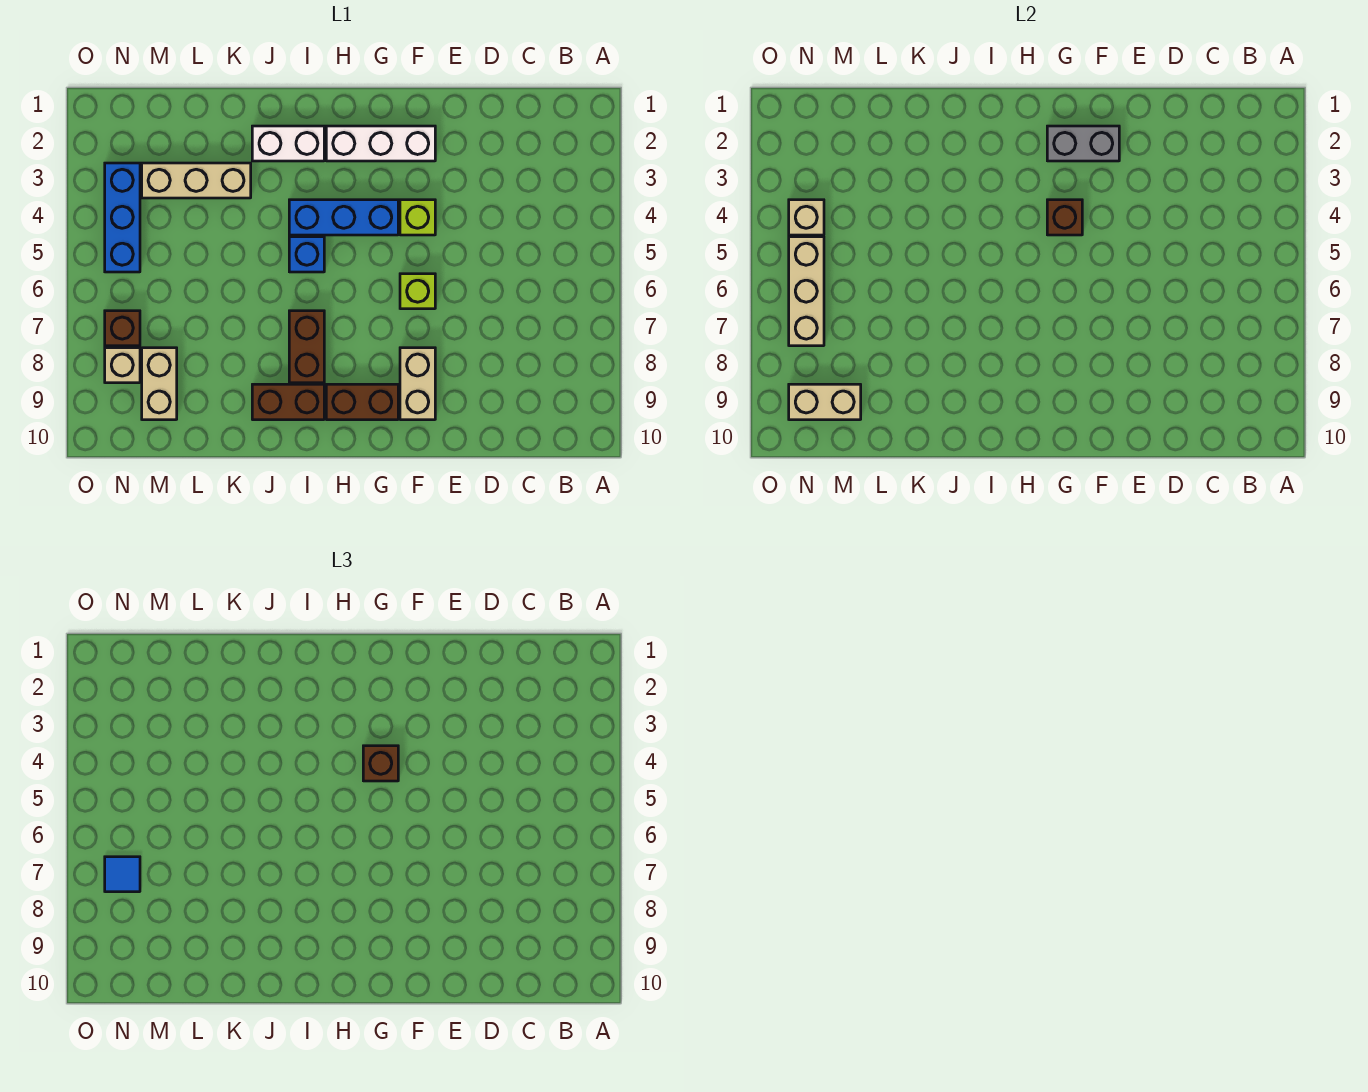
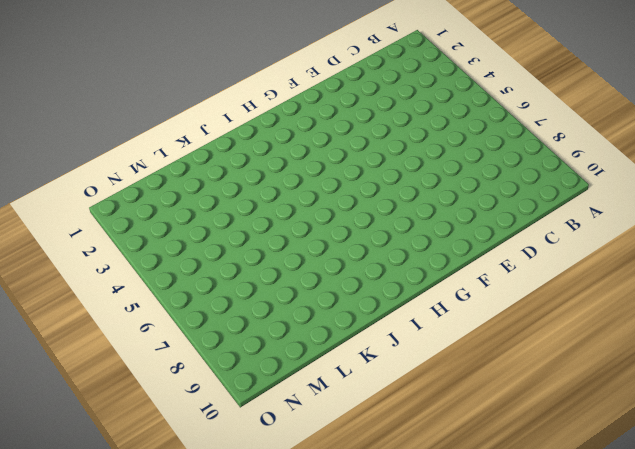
none -> white brick F2:H2 level 1
none -> lime brick F4 level 1
none -> lime brick F6 level 1

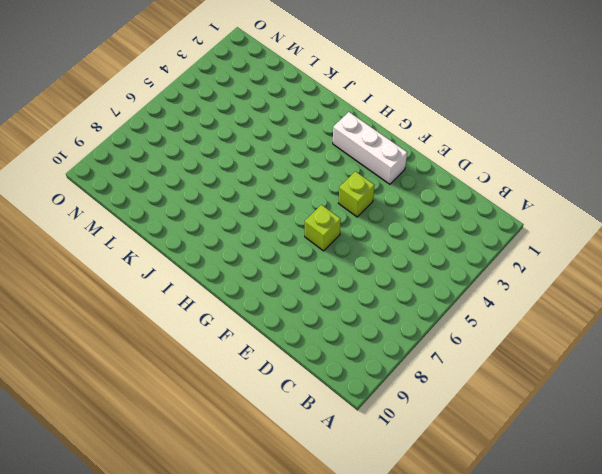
none -> tan brick F8:F9 level 1
none -> blue brick G4:I4 level 1
none -> brown brick G9:H9 level 1

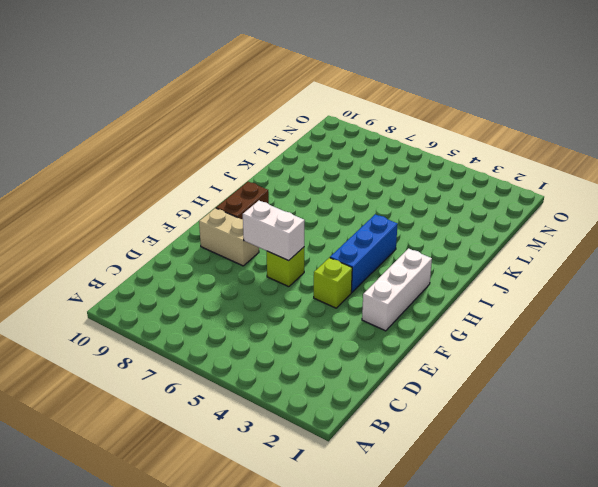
white brick F6:F7 level 2 -> white brick I2:J2 level 1
none -> blue brick I5 level 1
none -> brown brick I7:I8 level 1
none -> brown brick I9:J9 level 1

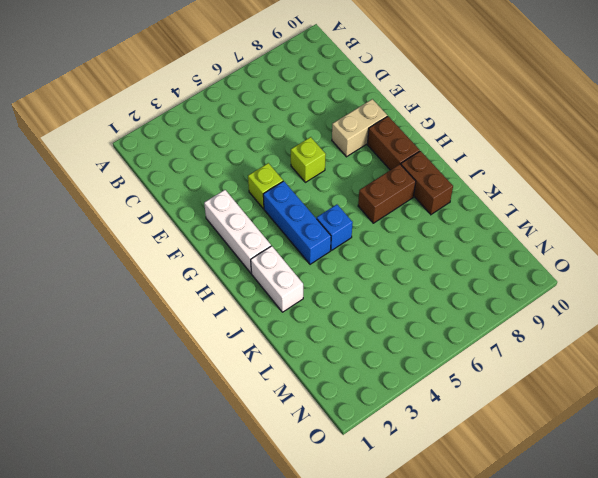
none -> tan brick K3:M3 level 1
none -> tan brick M8:M9 level 1
none -> blue brick N3:N5 level 1

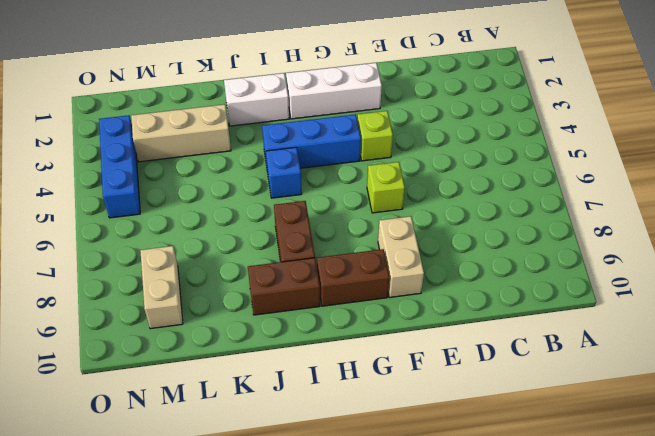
none -> brown brick N7 level 1
none -> tan brick N8 level 1
none -> grey brick F2:G2 level 2

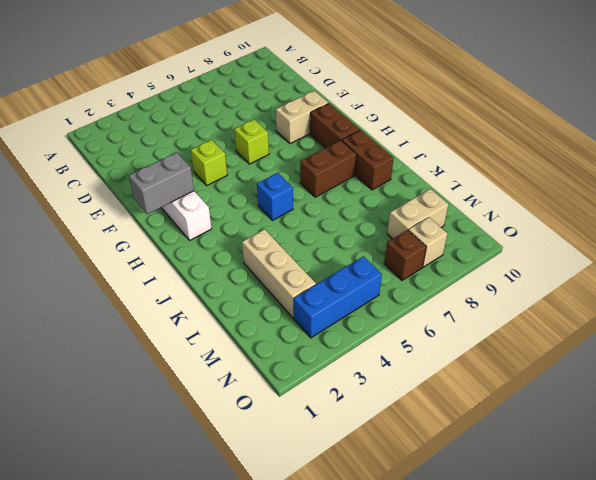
grey brick G1:G2 level 2 -> grey brick F2:G2 level 2
none -> blue brick G4:I4 level 1
none -> white brick I2:J2 level 1
none -> brown brick G4 level 2

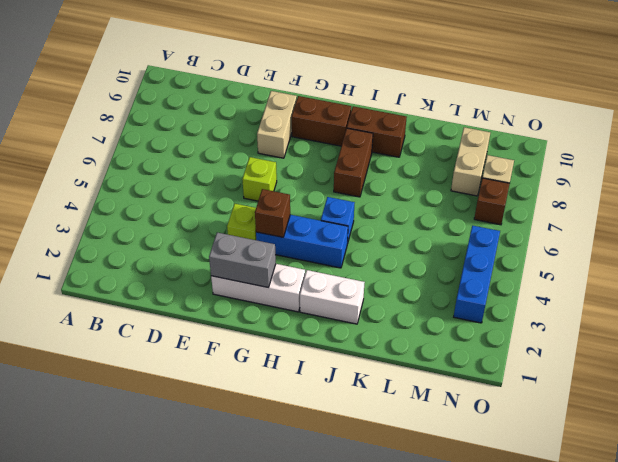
none -> tan brick K3:M3 level 1
none -> tan brick M9:N9 level 2
none -> tan brick N4 level 2

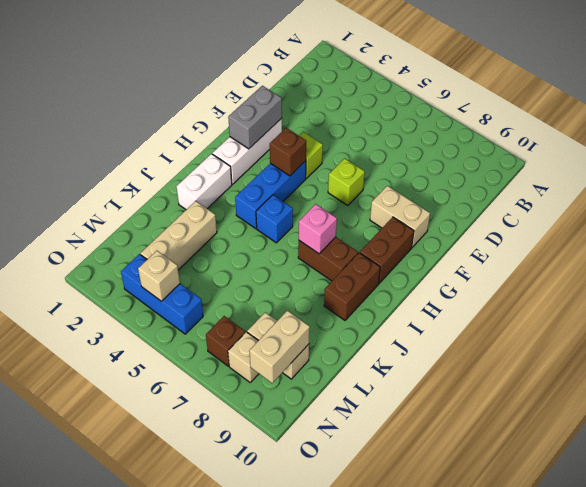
pink brick I7 level 2 -> none
none -> tan brick N5:N7 level 2
none -> brown brick G4 level 3
none -> blue tile N7 level 3

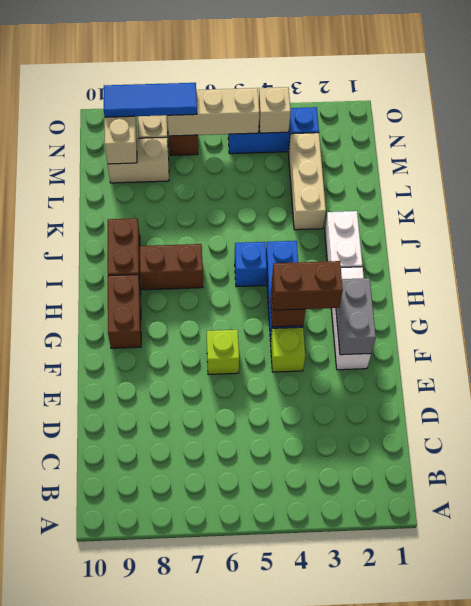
brown brick G3:G4 level 3 -> brown brick G4 level 3
blue tile N7:N9 level 3 -> blue tile N7 level 3
none -> tan brick F8:F9 level 1

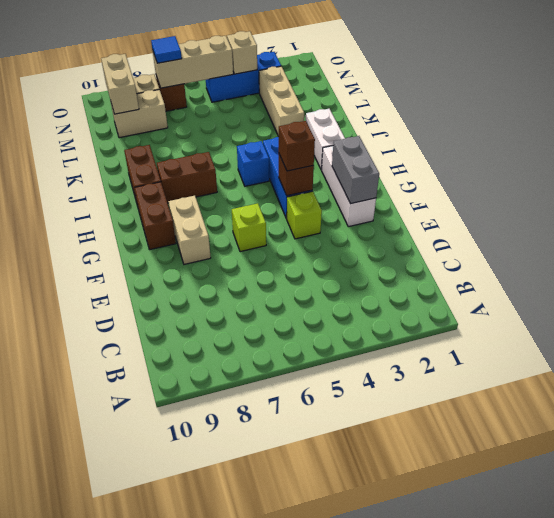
tan brick F8:G8 level 1 -> tan brick F8:F9 level 1

